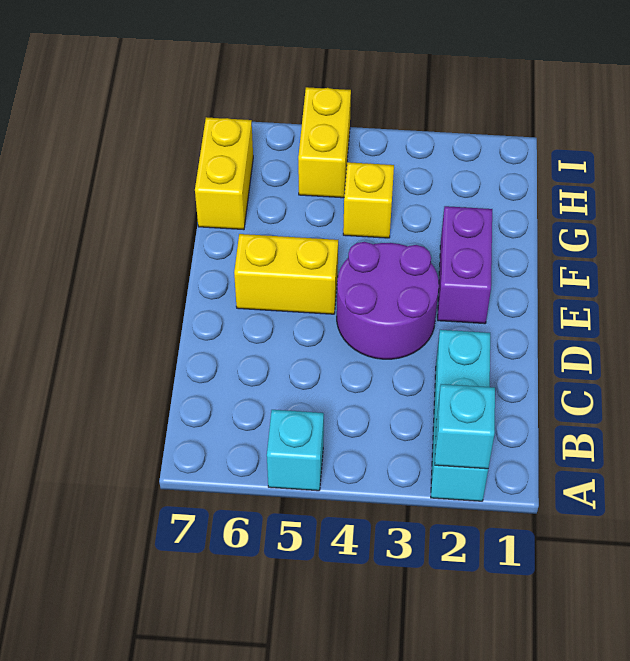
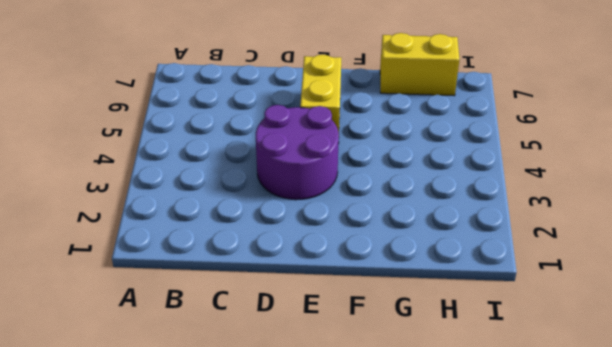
none -> cyan brick A2:C2 level 1
none -> cyan brick A5 level 1

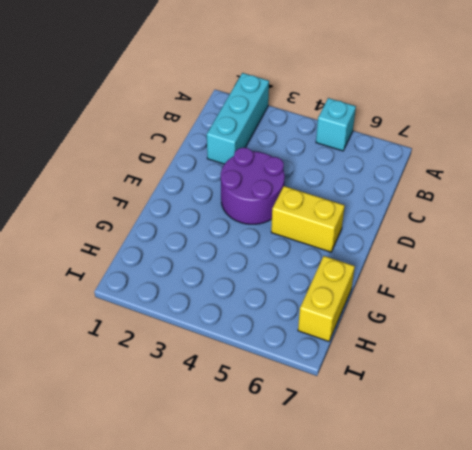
none -> purple brick E2:F2 level 1
none -> yellow brick G4 level 1

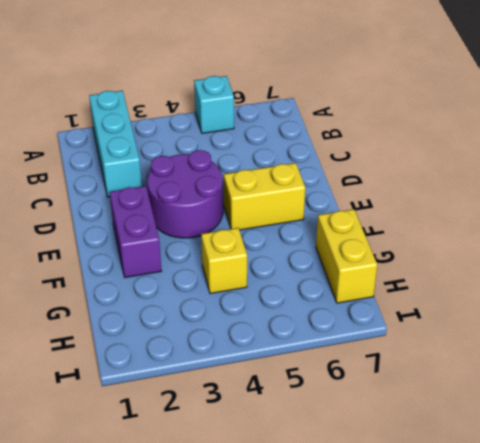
none -> yellow brick H5:I5 level 1
none -> cyan brick A2 level 2

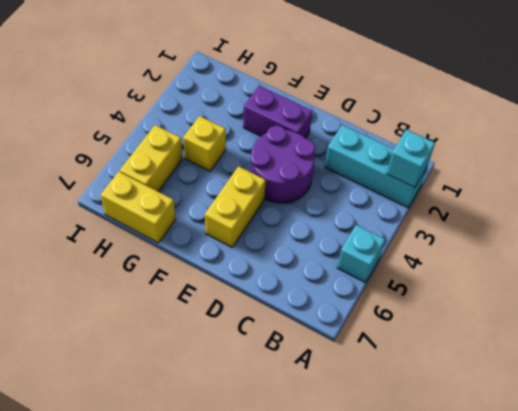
yellow brick H5:H6 level 1 -> yellow brick H5:I5 level 1

